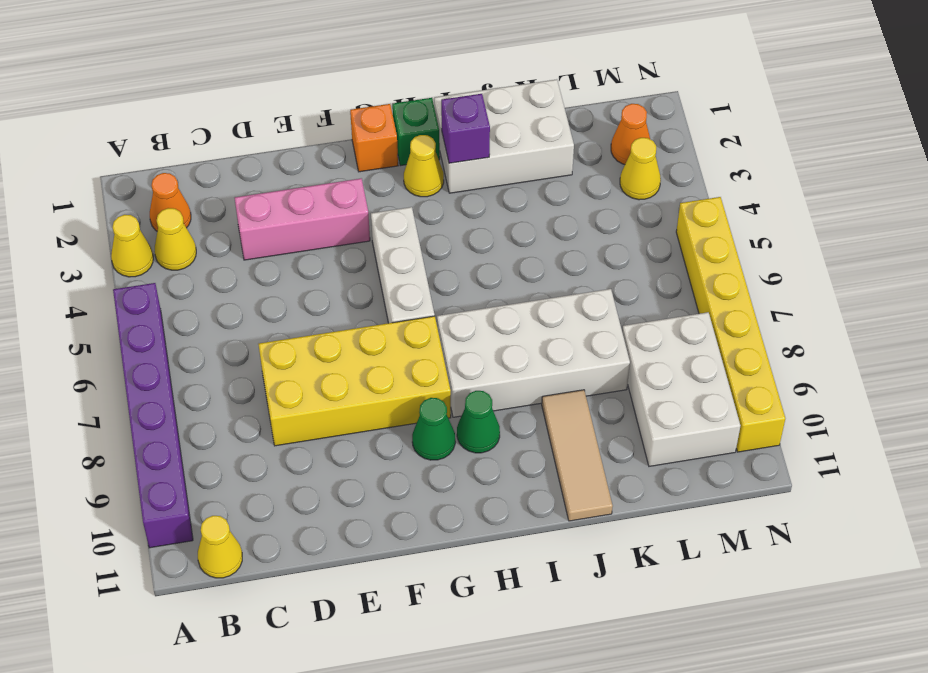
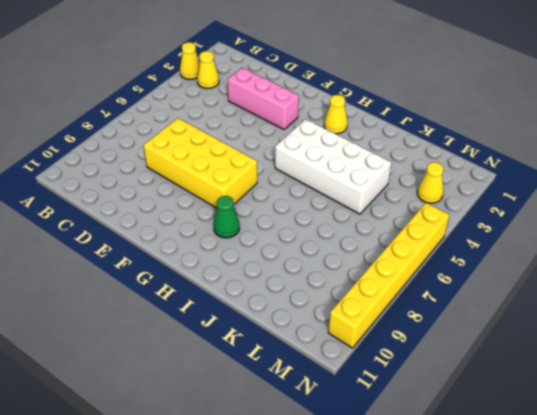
white brick H4:K5 level 1 -> white brick H7:K8 level 1
none -> purple brick A5:A10 level 1
none -> orange cone B2 level 1
none -> yellow cone B11 level 1

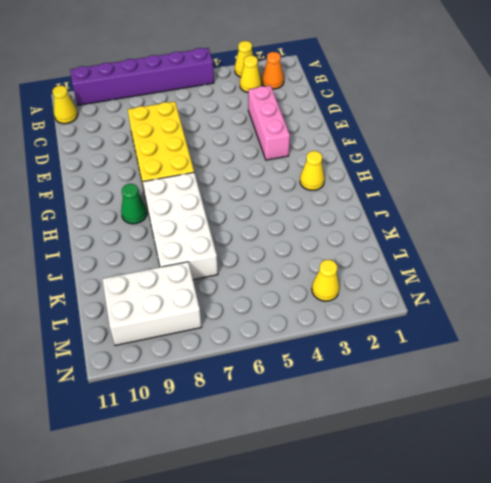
none -> orange brick G1 level 1
none -> white brick G4:G6 level 1
none -> green cone G9 level 1

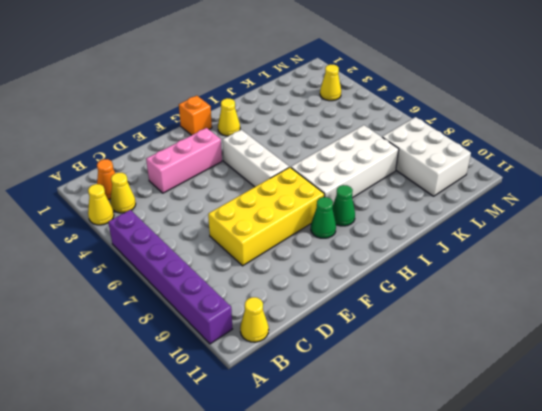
none -> green brick H1 level 1
none -> white brick I1:K2 level 1
none -> tan tile J9:J11 level 1

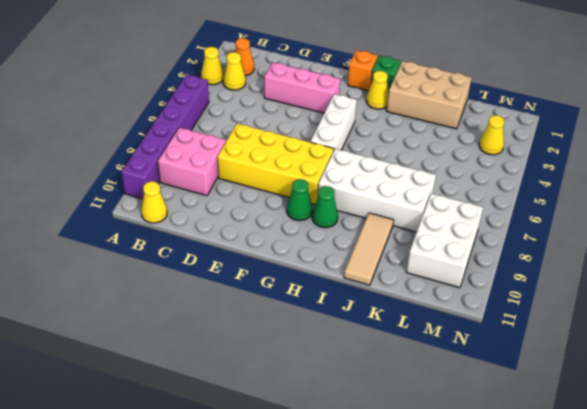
pink brick B8:C9 level 1 -> none
tan brick I1:K2 level 1 -> white brick I1:K2 level 1
none -> orange cone M2 level 1
none -> yellow brick N5:N10 level 1
none -> purple brick I2 level 2

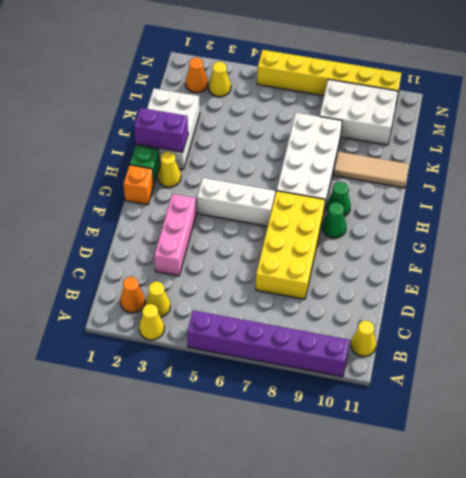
purple brick I1:I2 level 2 -> purple brick I2 level 2

